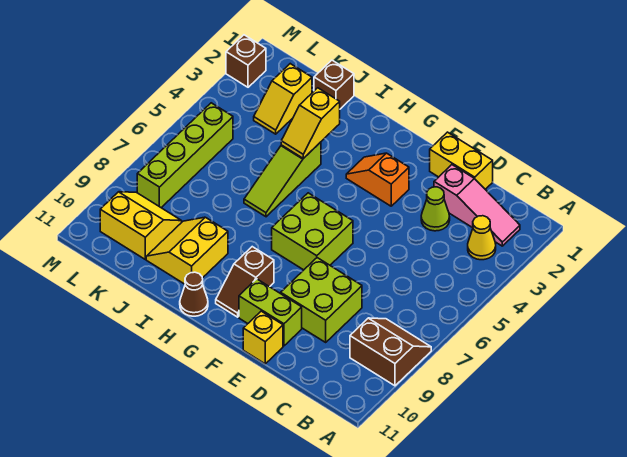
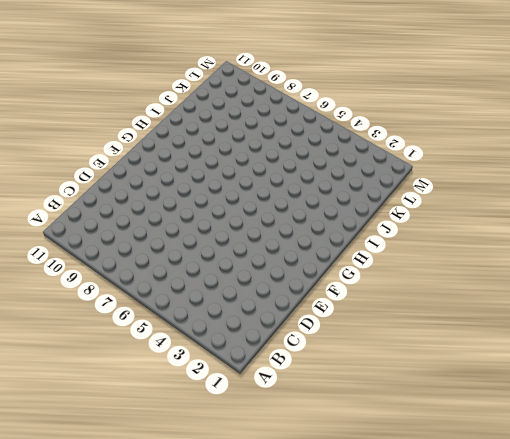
none -> brown slope A8:B9 level 1 top 9
none -> pink slope B2:D2 level 1 top D
none -> yellow cone B3 level 1

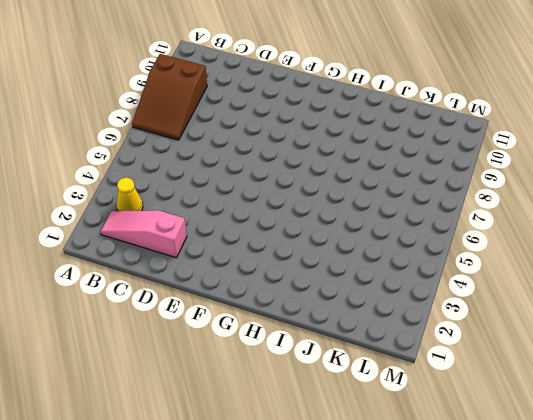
brown slope A7:B9 level 1 top 9 -> brown slope A8:B9 level 1 top 9
none -> yellow brick D1:E1 level 1
none -> lime cone D3 level 1
none -> lime brick D8:E9 level 1

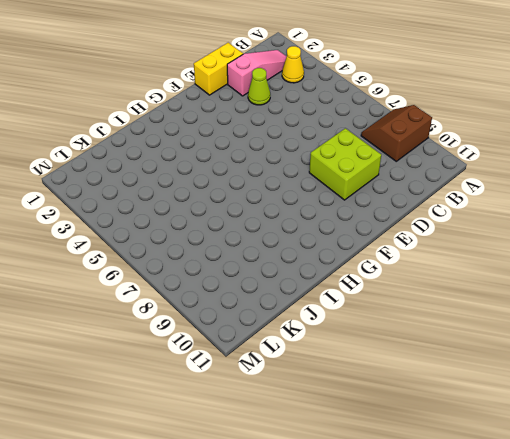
none -> lime brick E10:F10 level 1
none -> yellow brick E11 level 1
none -> orange slope F3:G3 level 1 top F

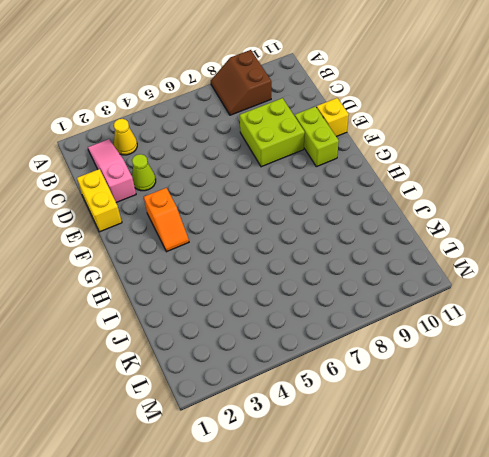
none -> lime brick F6:G7 level 1
none -> brown slope G9:G10 level 1 top 9
none -> brown cone H11 level 1

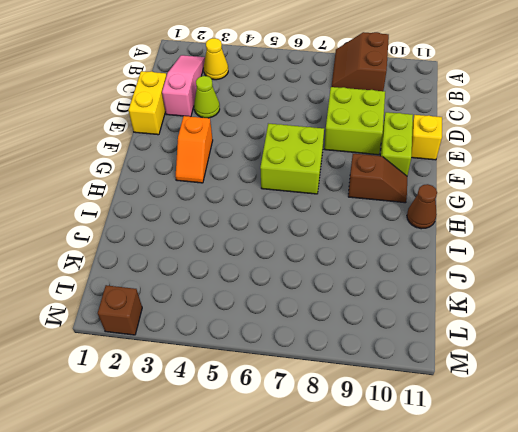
none -> lime slope I4:I6 level 1 top 4
none -> yellow slope I9:J10 level 1 top I
none -> brown brick J1 level 1

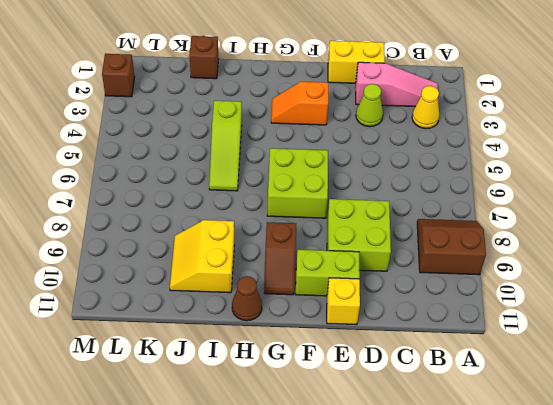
none -> yellow slope K2:K3 level 1 top 2
none -> yellow slope K9:L10 level 1 top 10
none -> lime brick L5:L8 level 1

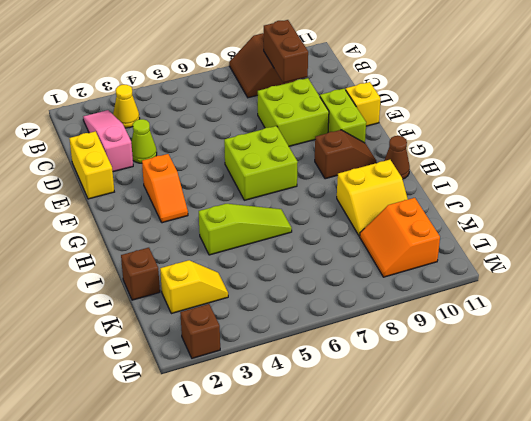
brown brick B9:C9 level 2 -> none
orange slope K9:L10 level 1 top 10 -> yellow slope K9:L10 level 1 top 10
none -> lime brick L5:L8 level 1
none -> yellow slope I3:I4 level 2 top 3

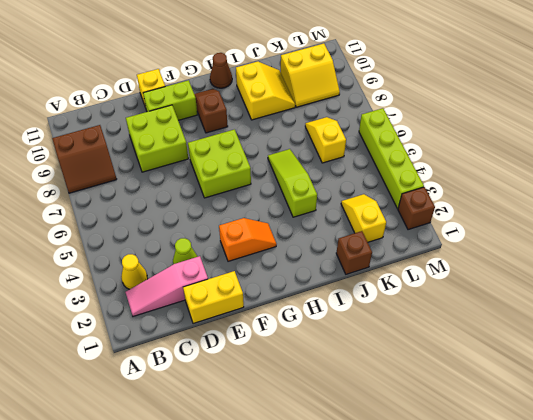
yellow slope K6:K7 level 1 top 6 -> yellow slope I3:I4 level 2 top 3
lime brick M3:M6 level 1 -> lime brick L5:L8 level 1

